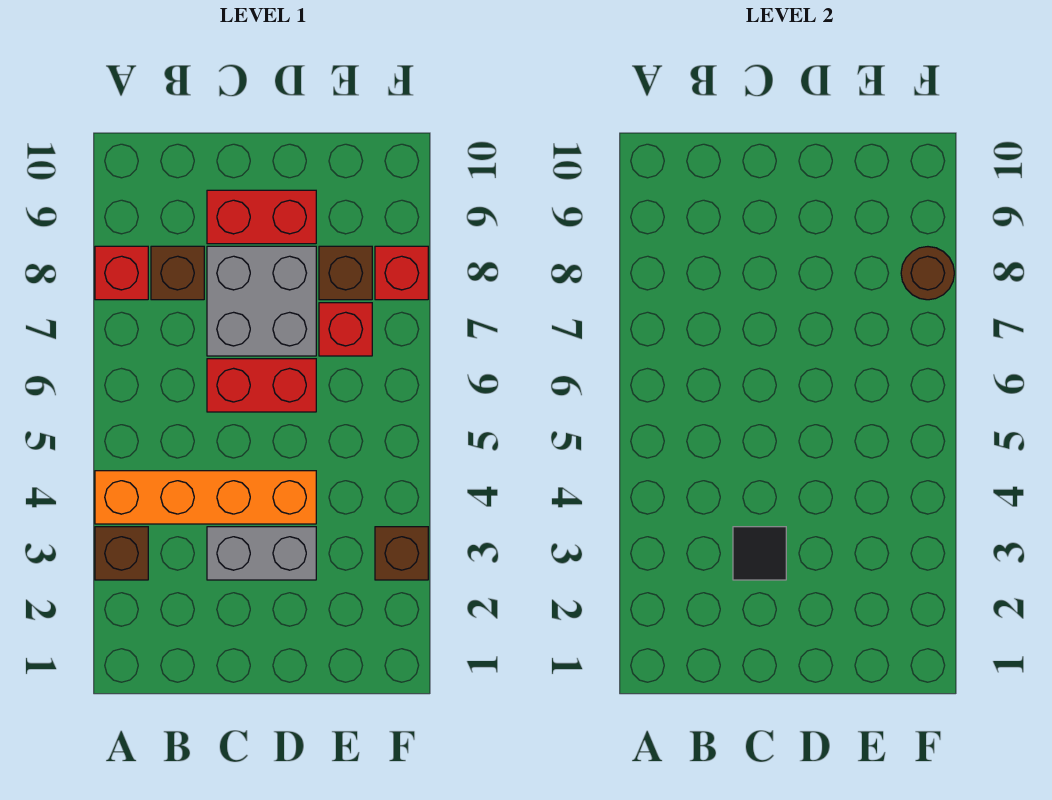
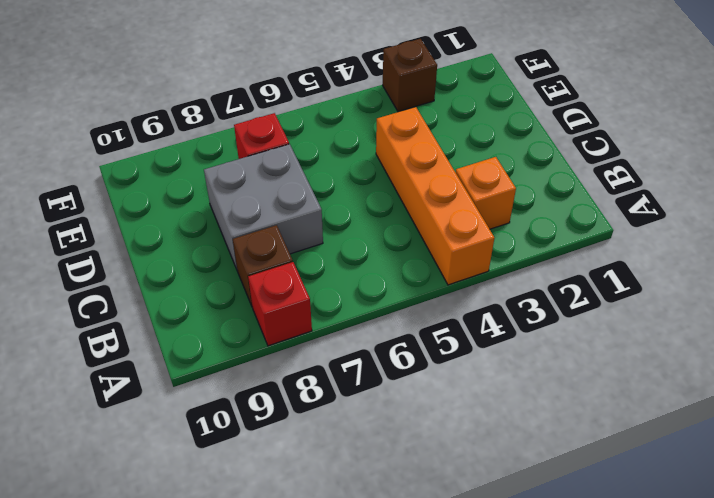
orange brick B3 level 1 -> none
none -> brown brick A3 level 1
none -> grey brick C3:D3 level 1
none -> red brick C6:D6 level 1

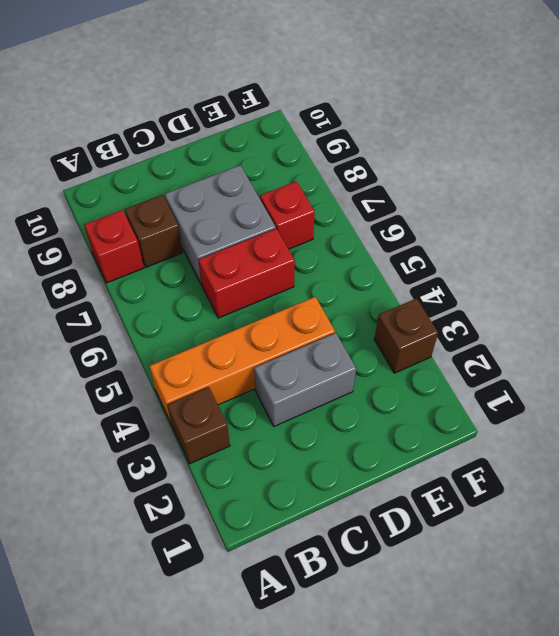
none -> red brick C9:D9 level 1
none -> brown brick E8 level 1
none -> red brick F8 level 1

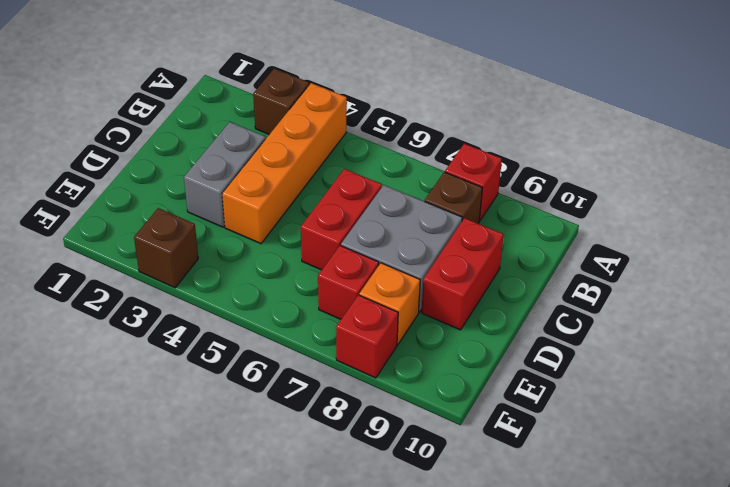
orange brick E8 level 1 -> brown brick E8 level 1
none -> black tile C3 level 2
none -> brown round brick F8 level 2

